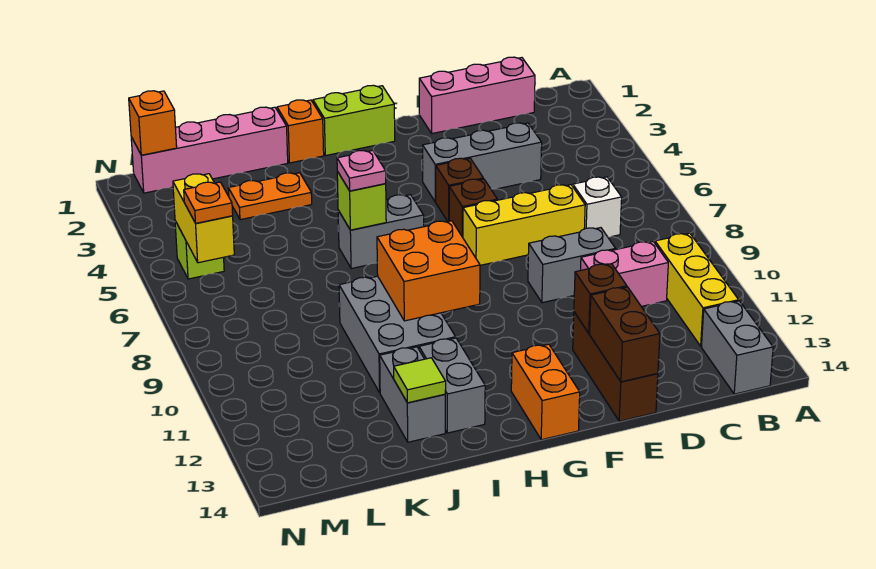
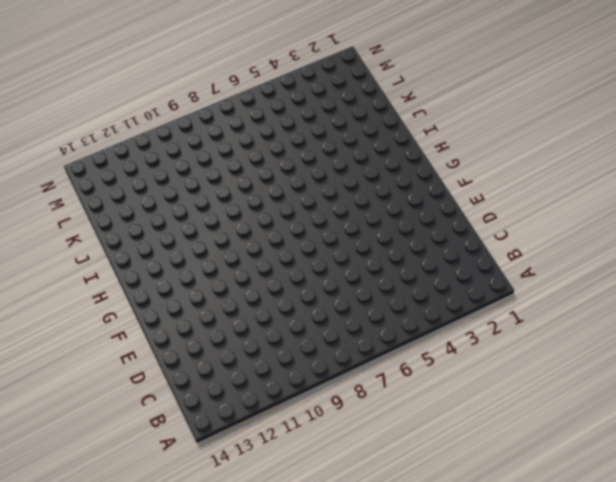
none -> yellow brick B10:B12 level 1
none -> grey brick B13:B14 level 1
none -> pink brick C1:E1 level 1
none -> white brick C7 level 1

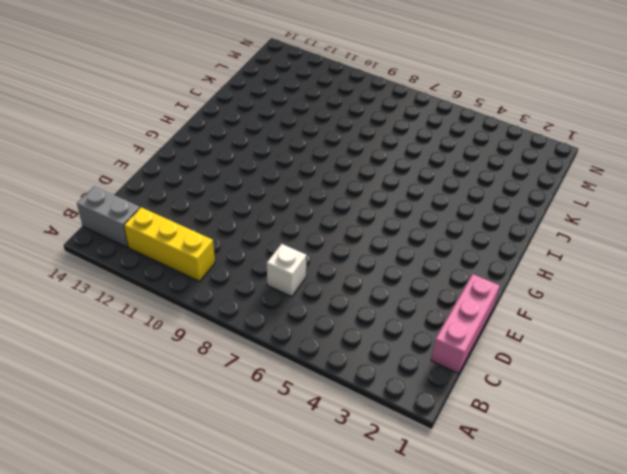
none -> pink brick C10:D10 level 1
none -> grey brick D4:F4 level 1
none -> yellow brick D7:F7 level 1
none -> grey brick D9:E9 level 1

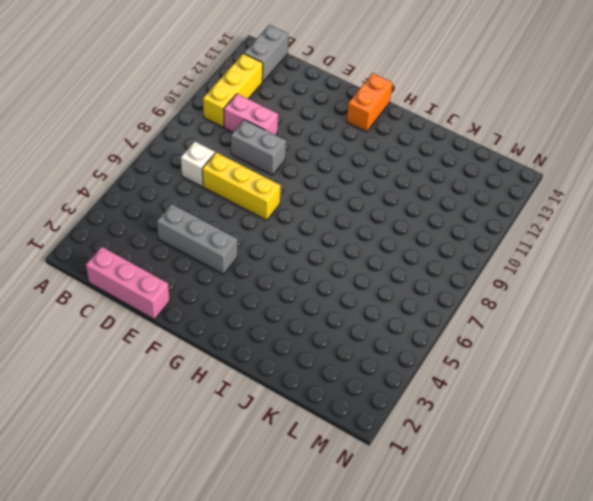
none -> brown brick E12:E14 level 1
none -> brown brick F5 level 1
none -> brown brick F6 level 1
none -> lime brick G1:H1 level 1

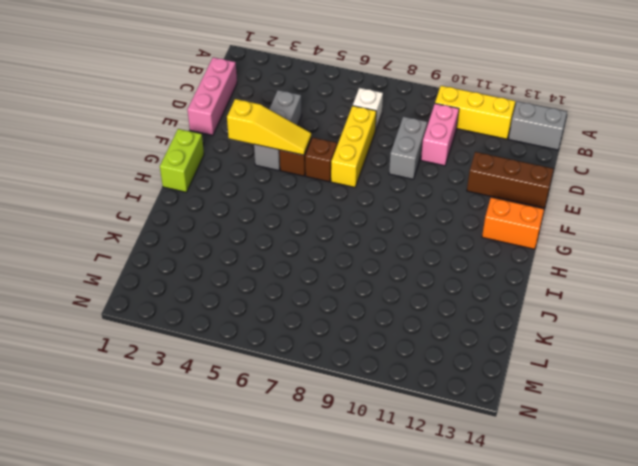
yellow slope F3:F5 level 2 top 3 -> none
none -> grey brick H6:I6 level 1
none -> orange brick I1 level 1
none -> grey brick I9:J11 level 1
none -> grey brick I12:I13 level 1

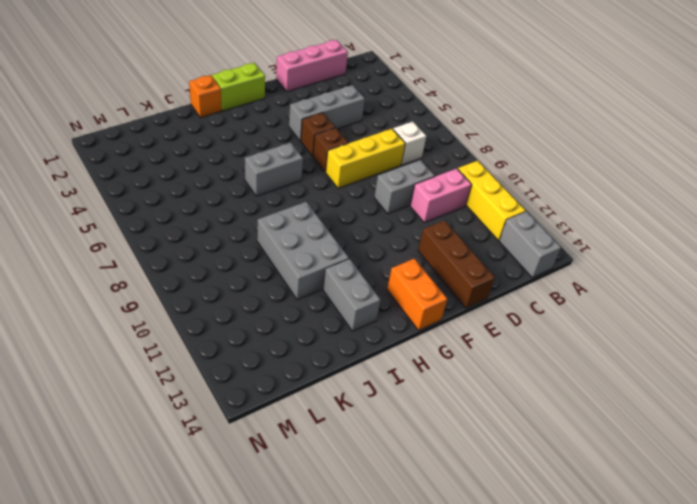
none -> pink brick J1:M1 level 1
none -> orange plate J3:K3 level 1
none -> grey brick J12:J13 level 1
none -> lime brick M5 level 1

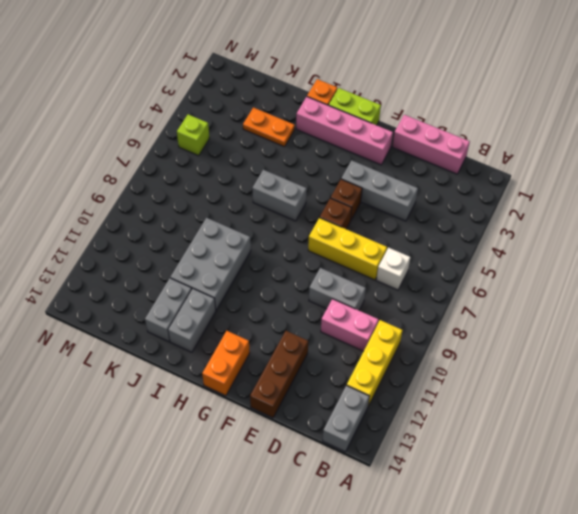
pink brick F2:I2 level 1 -> pink brick J1:M1 level 1
none -> brown brick E12 level 2
none -> brown brick E13:E14 level 2
none -> orange brick H9:I10 level 2
none -> lime brick I6 level 2

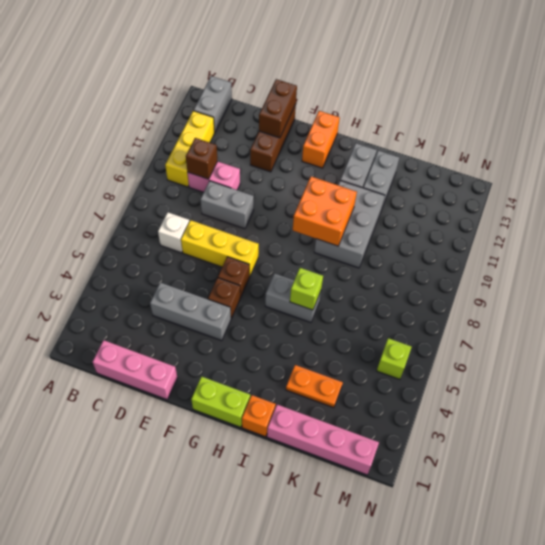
brown brick C10 level 2 -> brown brick E12 level 2
none -> lime tile J13 level 2
none -> orange brick M1 level 2
none -> yellow brick M5:M6 level 2
none -> pink plate I6 level 3

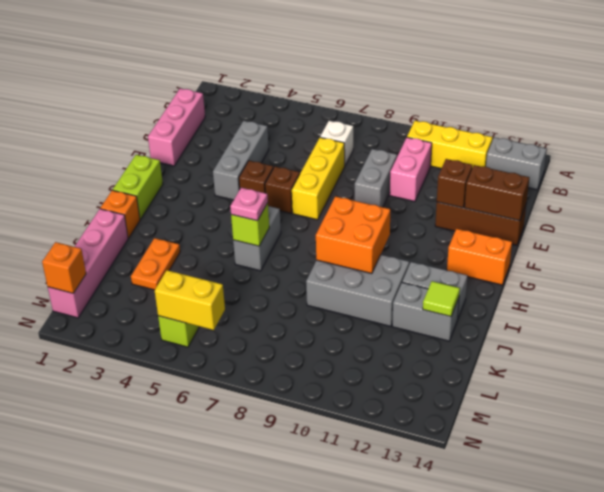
none -> orange plate M6 level 3

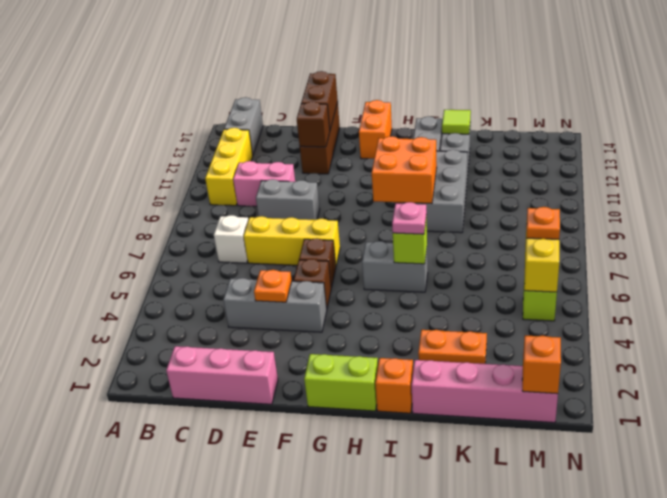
orange plate E4 level 2 -> none

